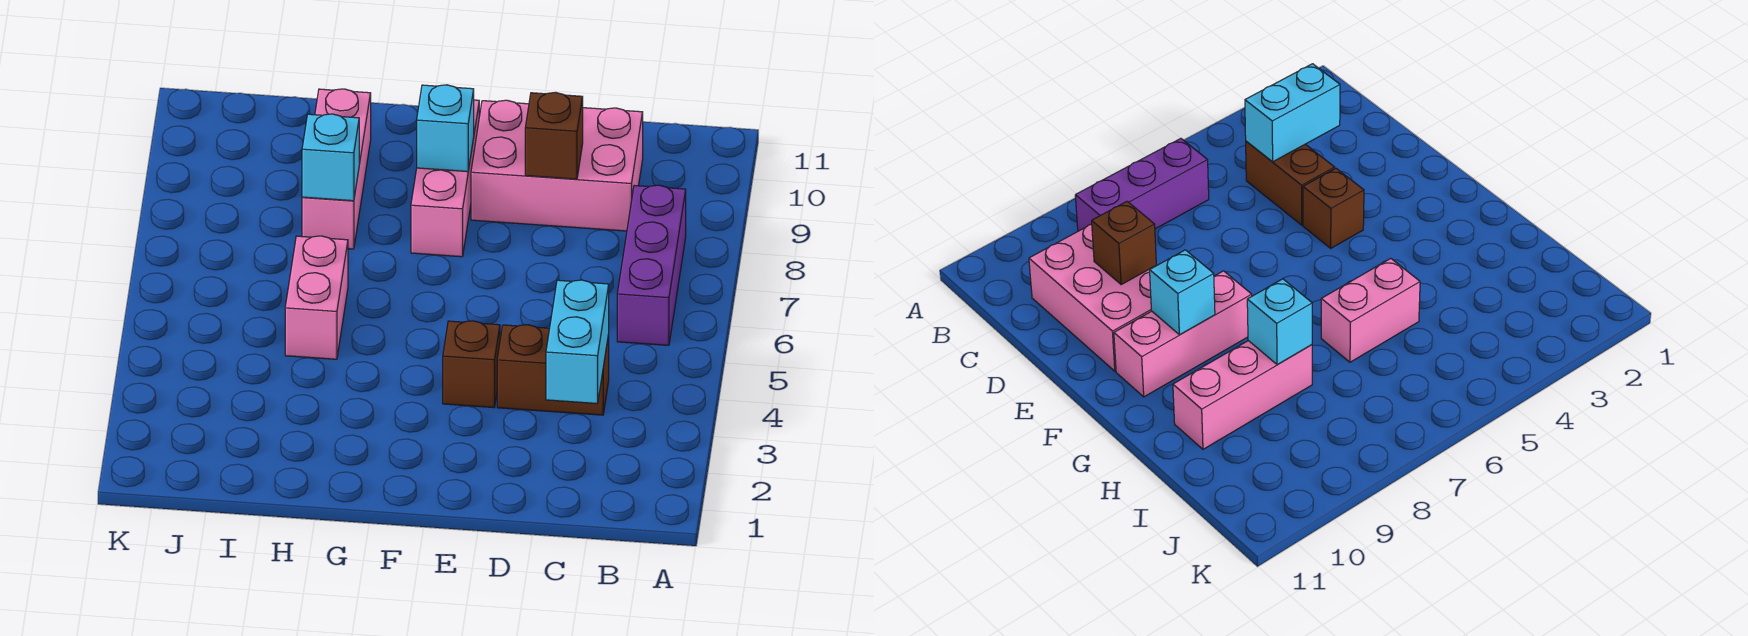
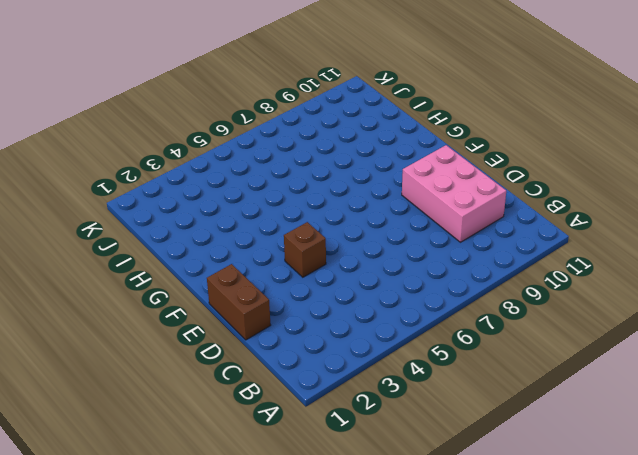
brown brick D1:E1 level 1 -> brown brick C4:D4 level 1
none -> purple brick B6:B8 level 1
none -> pink brick F8:F10 level 1

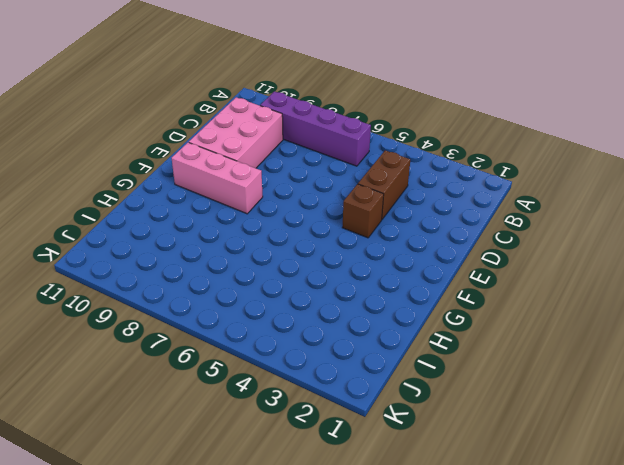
purple brick B6:B9 level 1 -> purple brick B6:B8 level 1
none -> pink brick H5:H6 level 1
none -> pink brick H8:H10 level 1

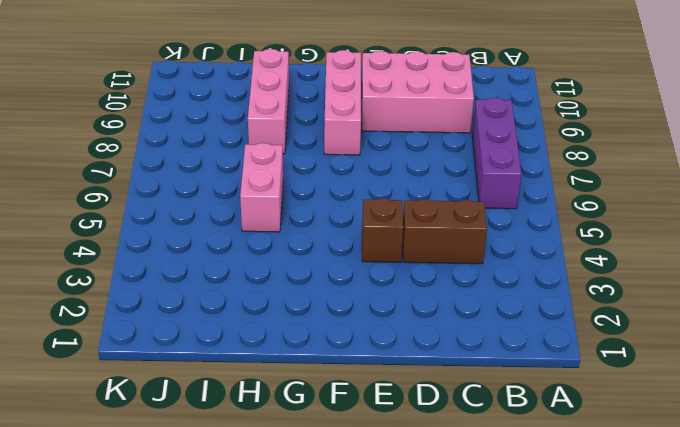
none -> cyan brick C3:C4 level 2
none -> brown brick D9 level 2

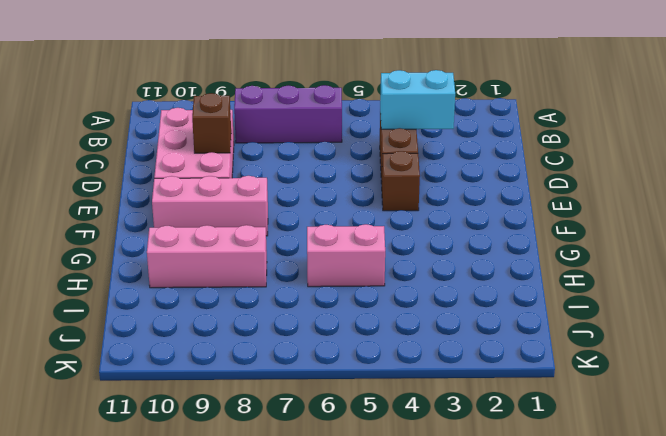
none -> cyan brick F9 level 2
none -> cyan brick H8 level 2

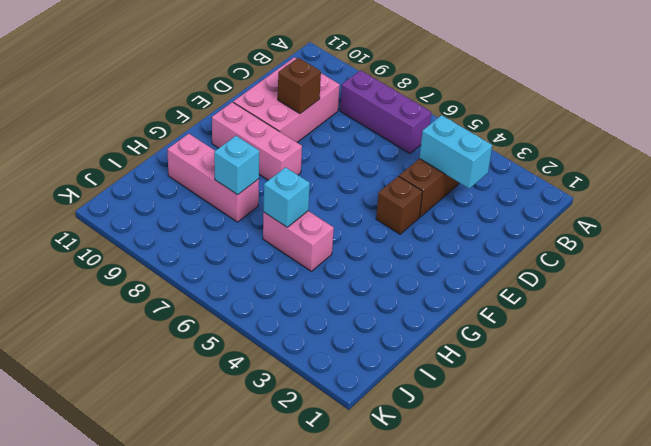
cyan brick H6 level 2 -> cyan brick F9 level 2

